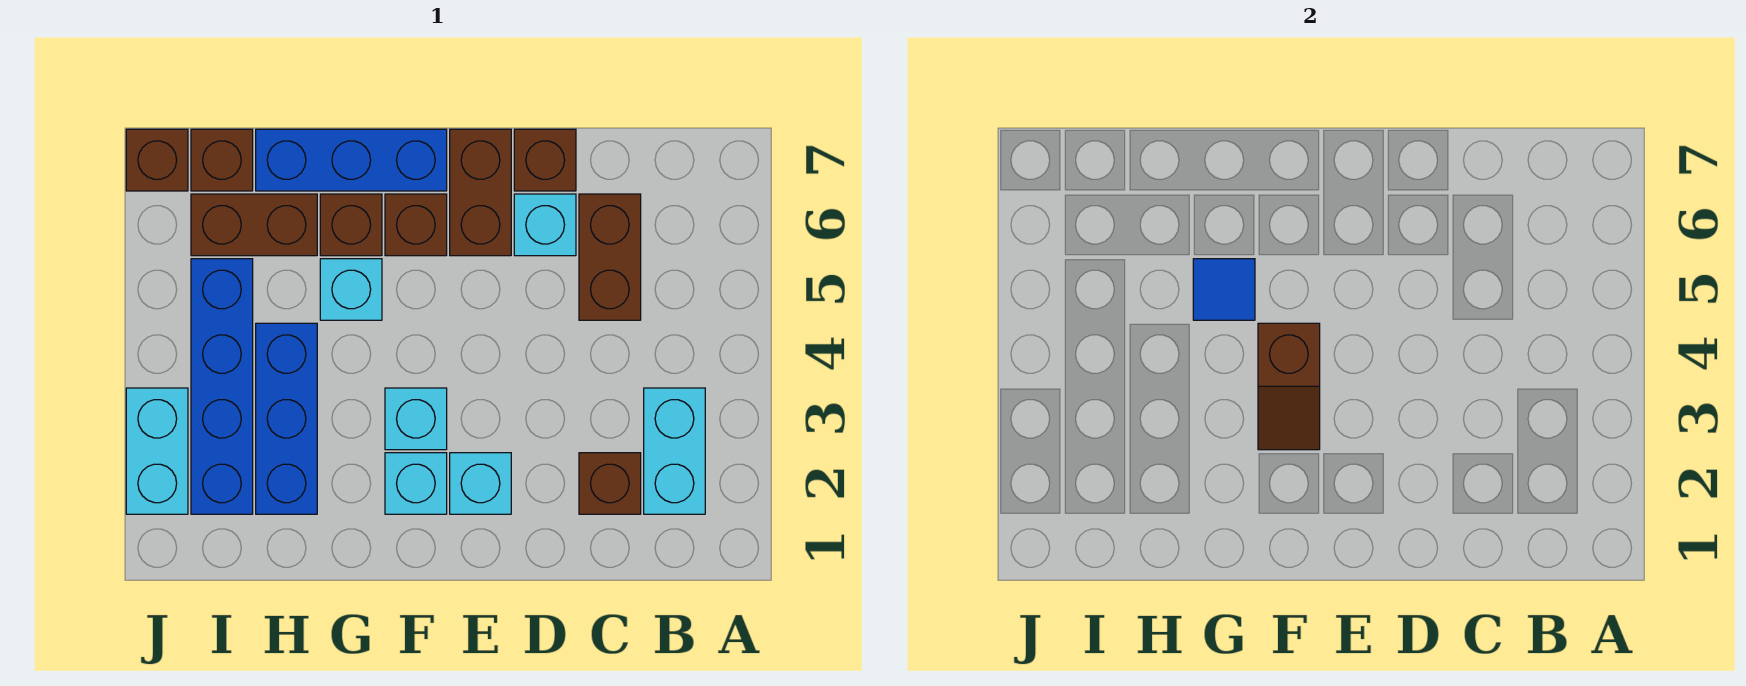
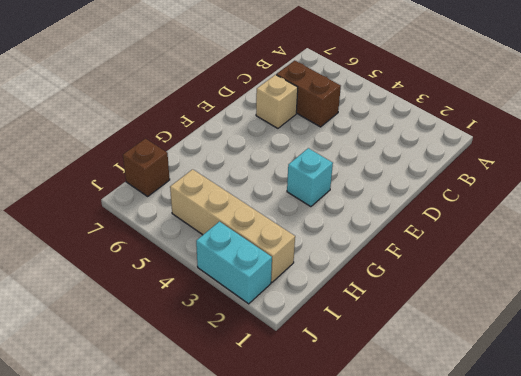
tan brick D6 level 1 -> cyan brick D6 level 1
tan brick I2:I5 level 1 -> blue brick I2:I5 level 1
none -> cyan brick B2:B3 level 1
none -> brown brick C2 level 1
none -> brown brick D7 level 1

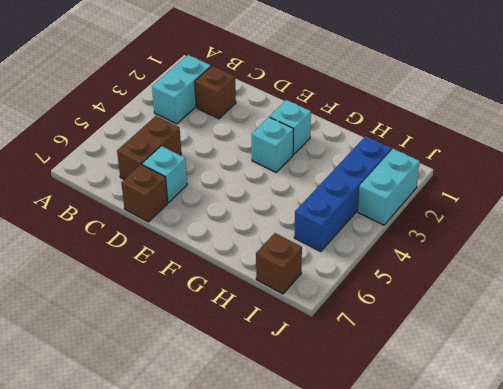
none -> cyan brick E2 level 1
none -> brown brick E6:E7 level 1
none -> brown brick F6 level 1

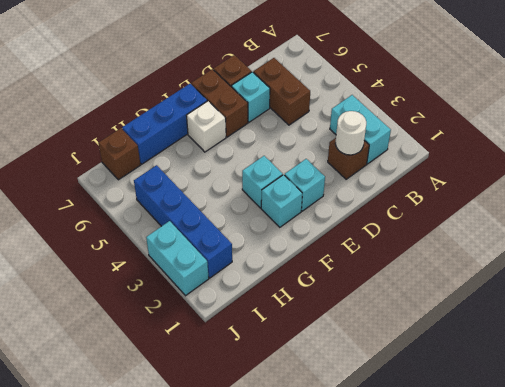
white round brick C2 level 2 -> none
white brick F6 level 1 -> brown brick F6 level 1
none -> cyan brick G5 level 1
none -> brown brick G6 level 1
none -> blue brick H2:H4 level 1

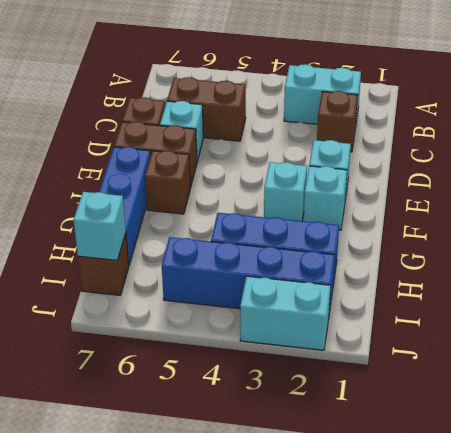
cyan brick I7 level 2 -> cyan brick G5 level 1
none -> brown brick G6 level 1
none -> brown brick H6:I6 level 1
none -> brown brick J7 level 1

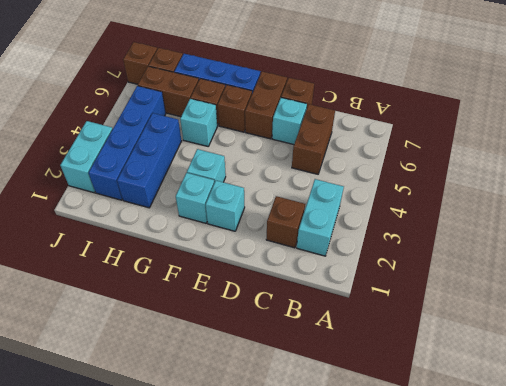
none -> brown slope F3:F4 level 2 top 4
none -> blue tile G5 level 2

